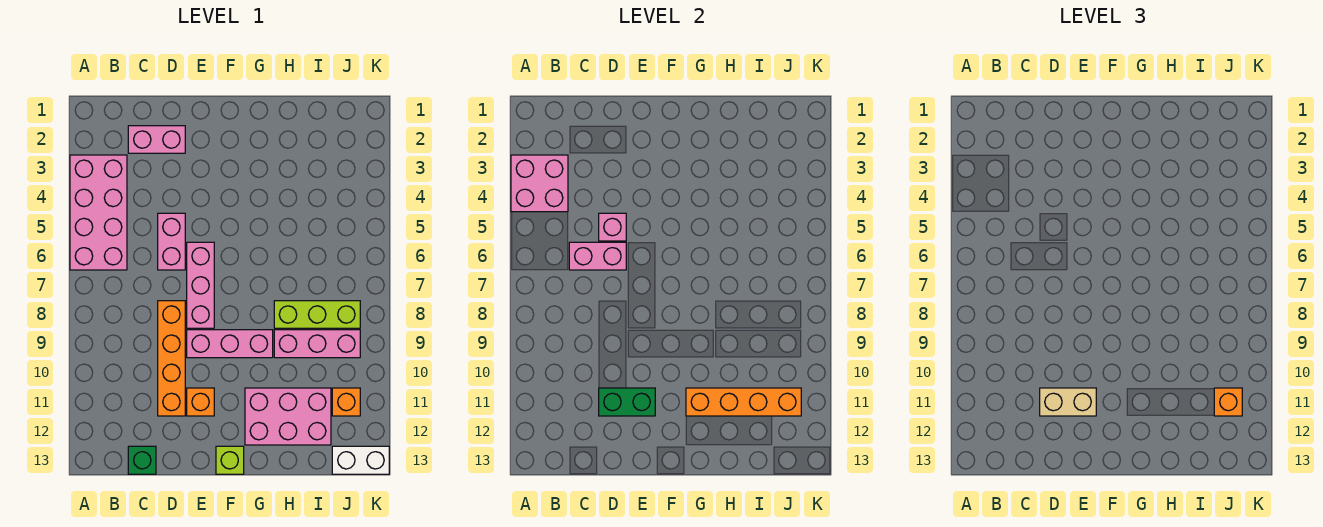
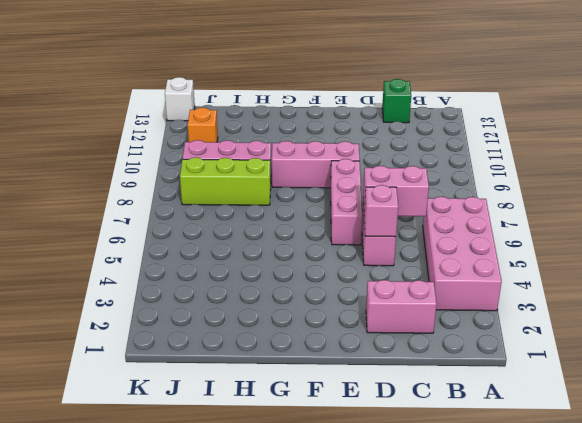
white brick K13 level 1 -> white brick J13:K13 level 1
none -> orange brick D8:D11 level 1
none -> orange brick E11 level 1
none -> lime brick F13 level 1

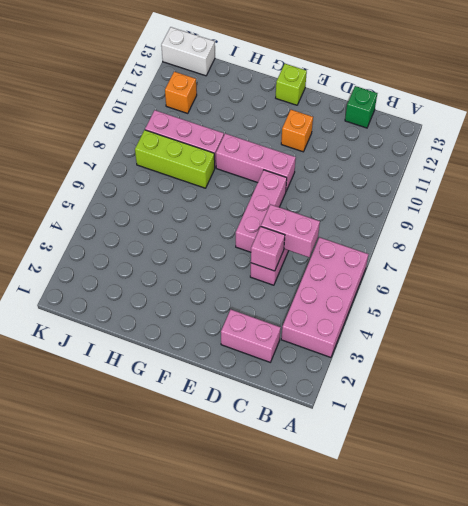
none -> orange brick D8:D11 level 1
none -> pink brick G11:I12 level 1
none -> pink brick A3:B4 level 2

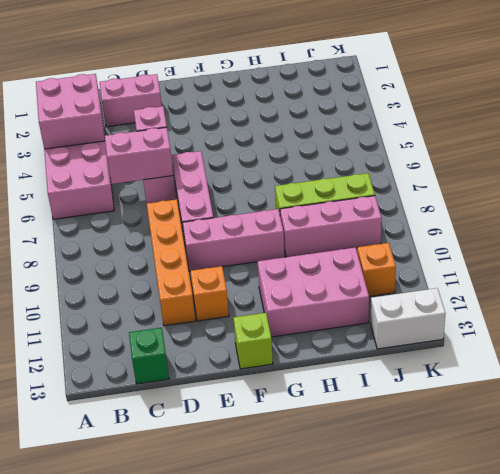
none -> green brick D11:E11 level 2
none -> orange brick G11:J11 level 2
none -> tan brick D11:E11 level 3

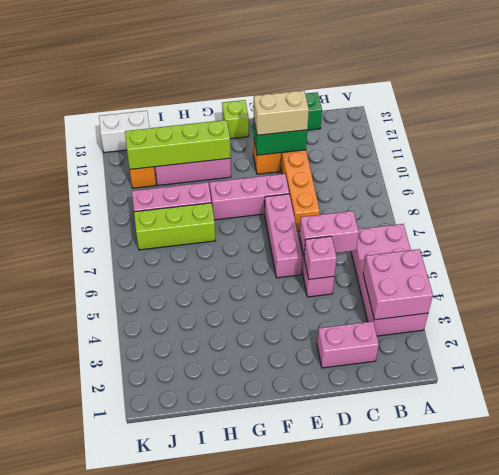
lime brick G11:J11 level 2 -> orange brick G11:J11 level 2
none -> orange brick J11 level 3

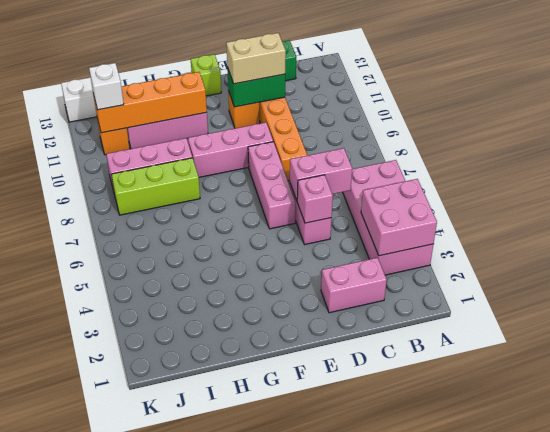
white brick J11 level 3 -> orange brick J11 level 3

